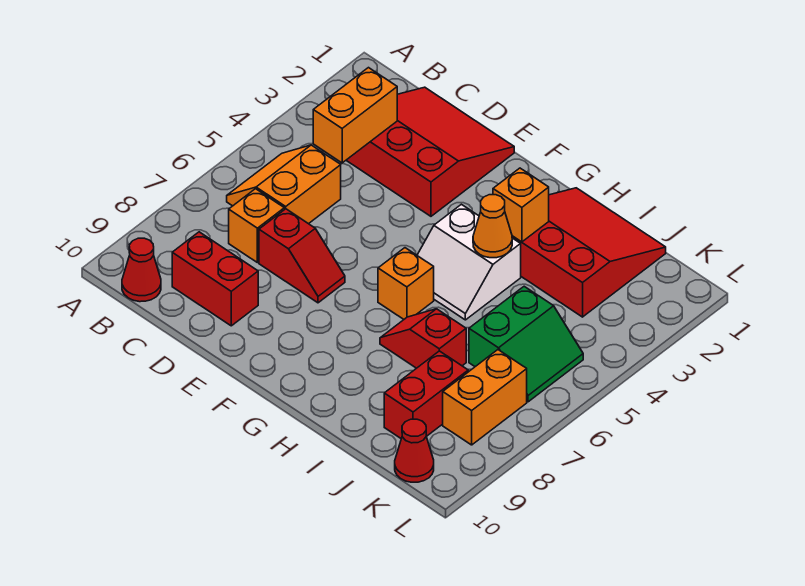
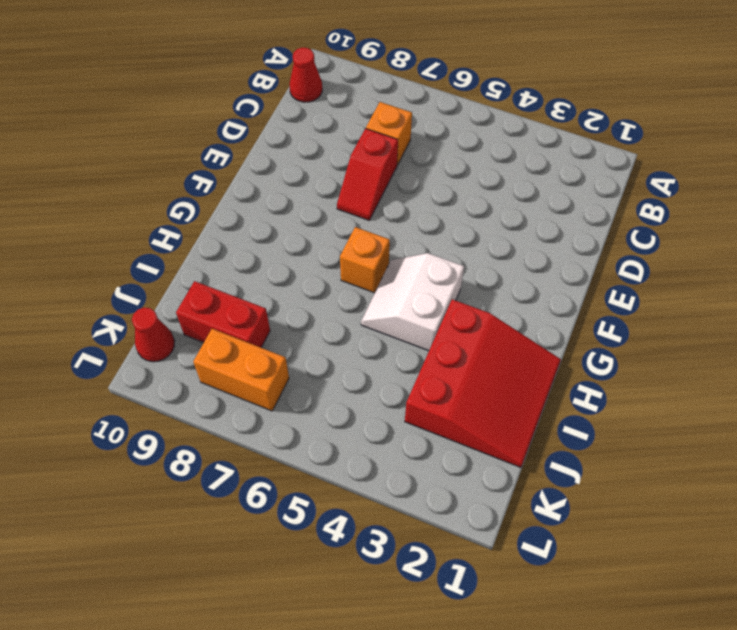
none -> orange slope B5:C6 level 1 top C
none -> red slope C1:E3 level 1 top 3
none -> red brick C9:D9 level 1

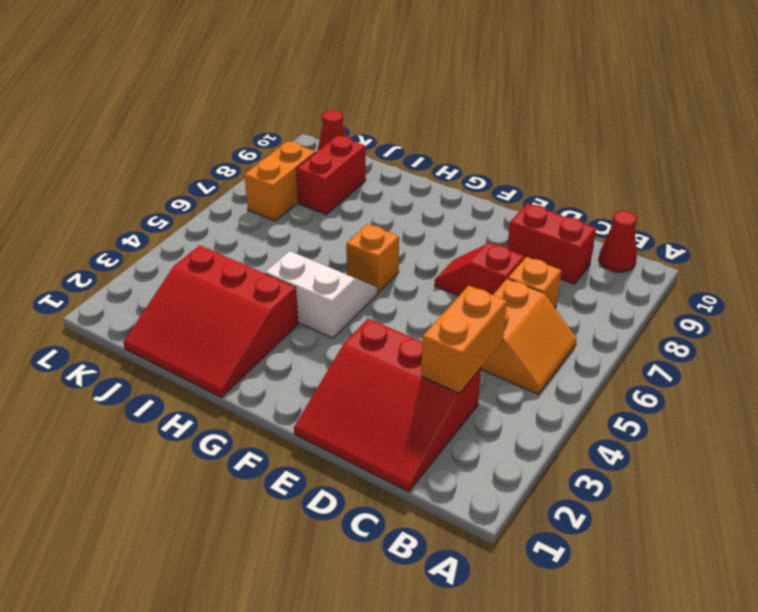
none -> red slope H7:I7 level 1 top I
none -> green slope J5:K6 level 1 top J
none -> orange brick H3 level 2

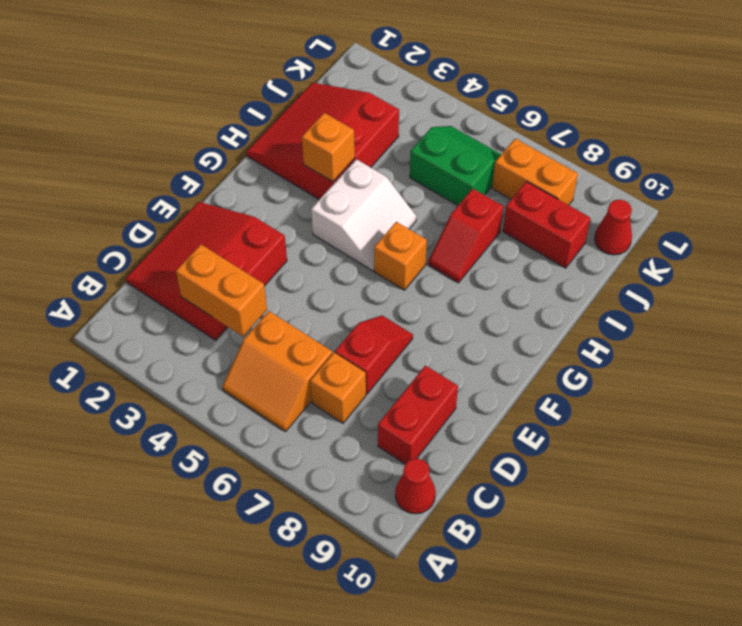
none -> orange cone H4 level 2

